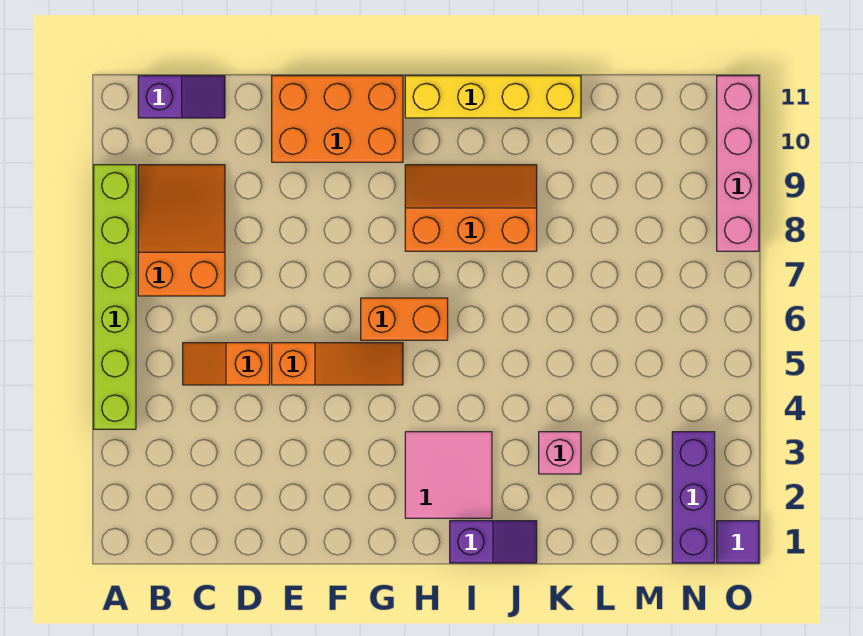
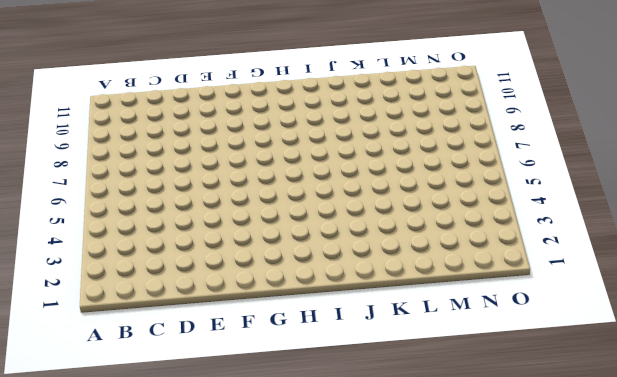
none -> lime brick A4:A9 level 1
none -> orange slope B7:C9 level 1 top 7
none -> purple slope B11:C11 level 1 top B

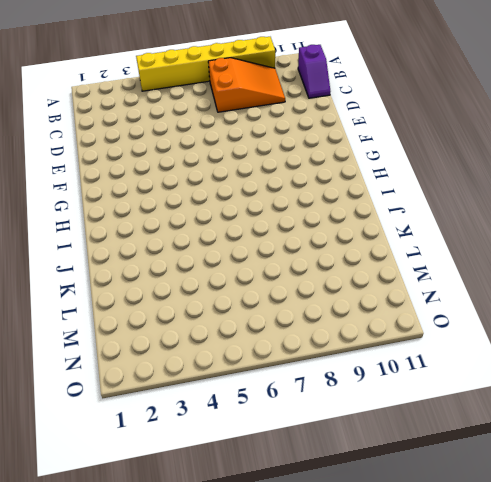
yellow brick A4:A9 level 1 -> lime brick A4:A9 level 1
none -> orange slope C5:D5 level 1 top D
none -> orange slope E5:G5 level 1 top E
none -> orange brick E10:G11 level 1

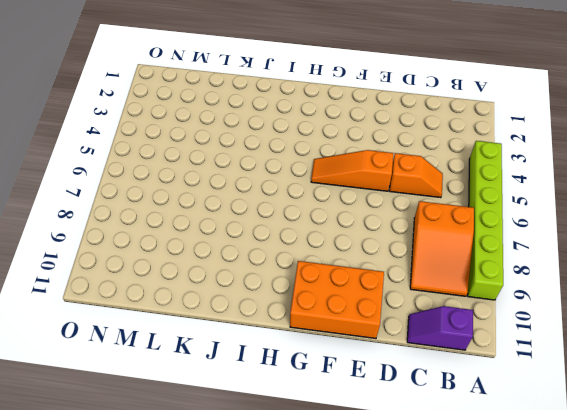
none -> orange brick G6:H6 level 1
none -> pink tile H2:I3 level 1
none -> orange slope H8:J9 level 1 top 8

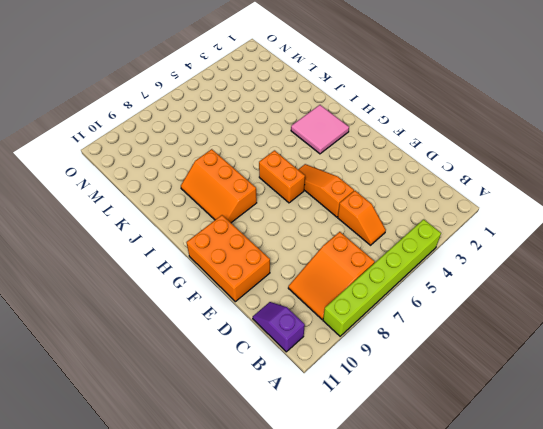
none -> yellow brick H11:K11 level 1
none -> purple slope I1:J1 level 1 top I
none -> pink brick K3 level 1

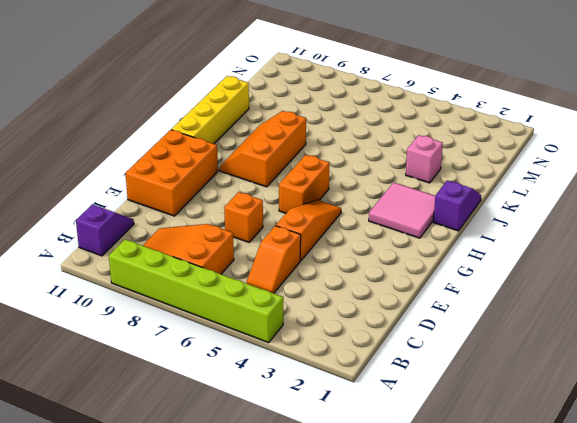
orange brick E7 level 1 -> none
none -> purple brick N1:N3 level 1
none -> purple tile O1 level 1
none -> pink brick O8:O11 level 1

